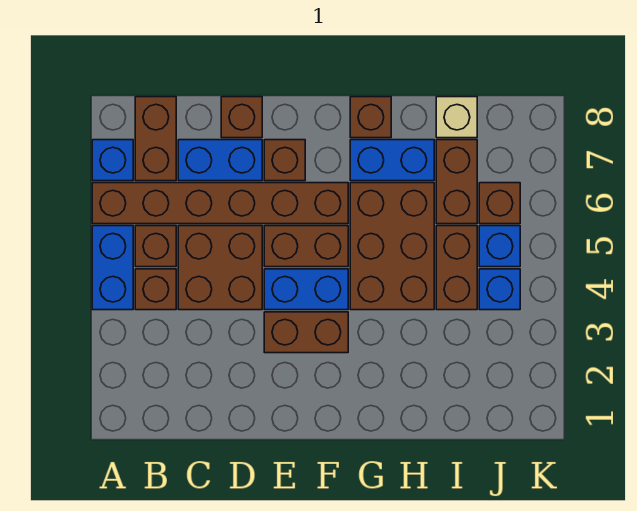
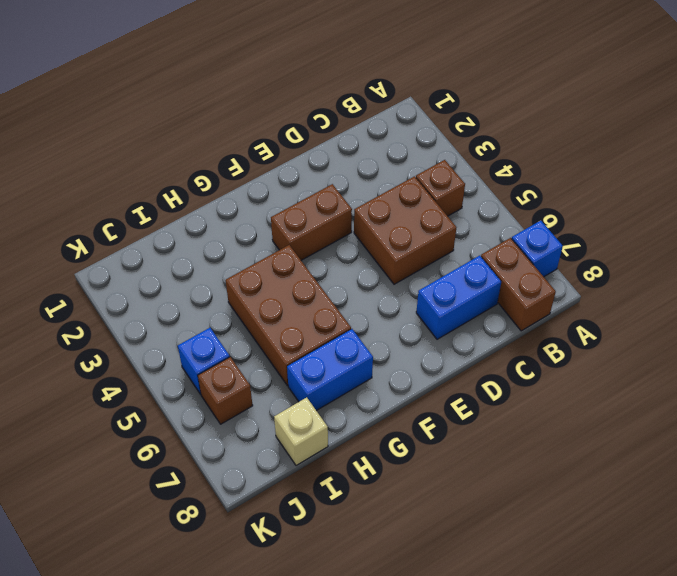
none -> blue brick A4:A5 level 1
none -> brown brick A6:F6 level 1
none -> brown brick B5 level 1

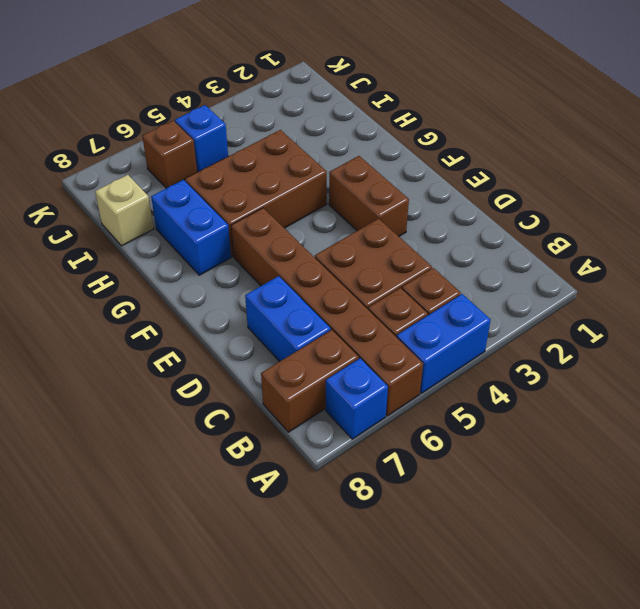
none -> brown brick D8 level 1
none -> blue brick E4:F4 level 1
none -> brown brick E5:F5 level 1

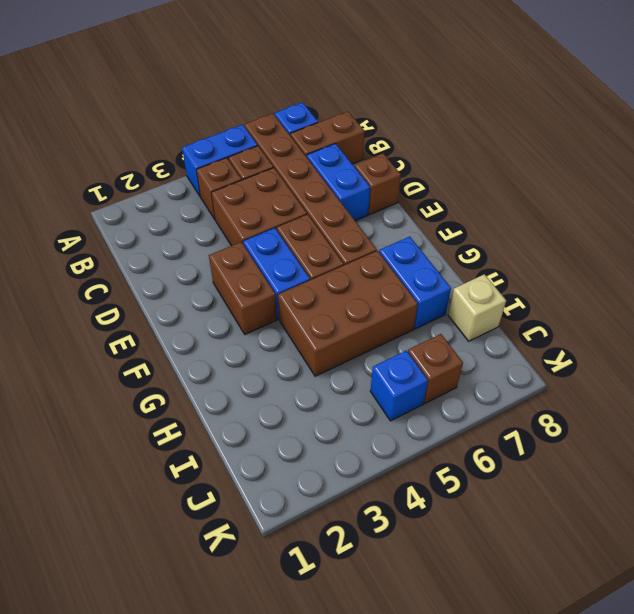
none -> brown brick E7 level 1
none -> brown brick G8 level 1
none -> brown brick I4:I5 level 1

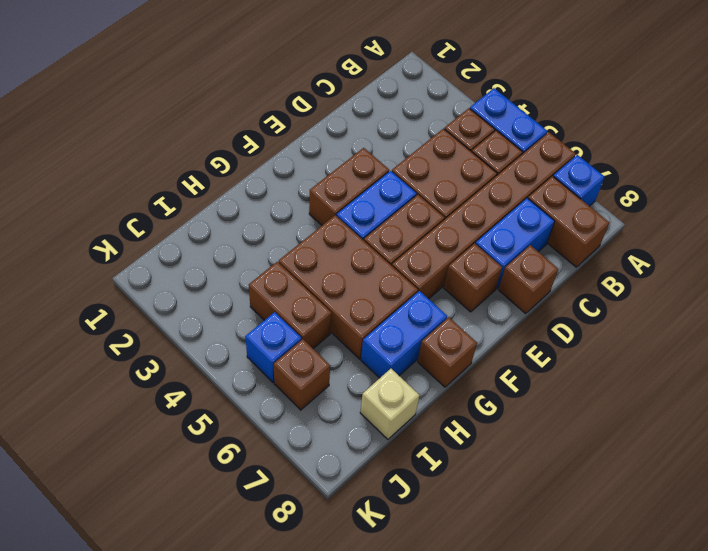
none -> brown brick I6:I7 level 1
none -> blue brick J4 level 1

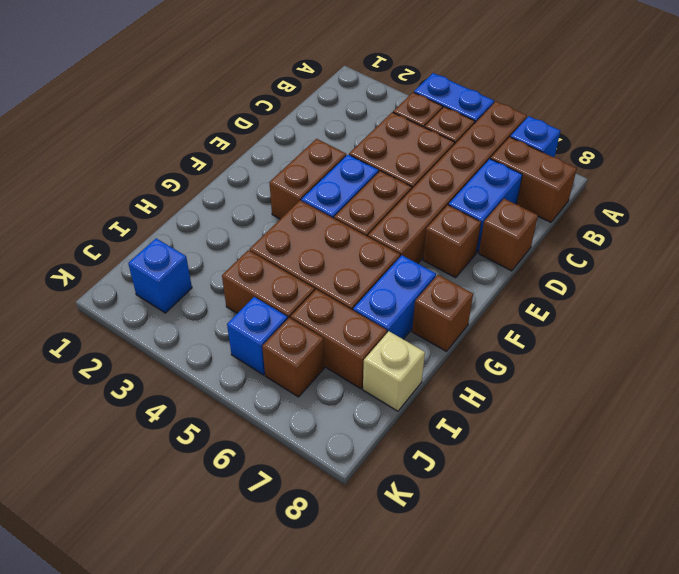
blue brick J2 level 1 -> blue brick J4 level 1

